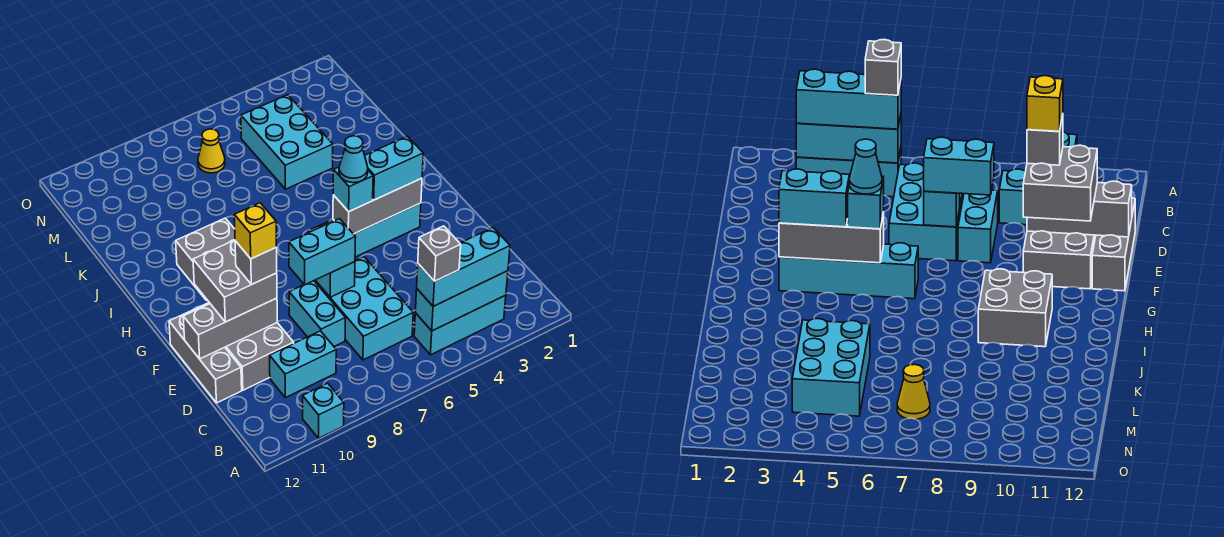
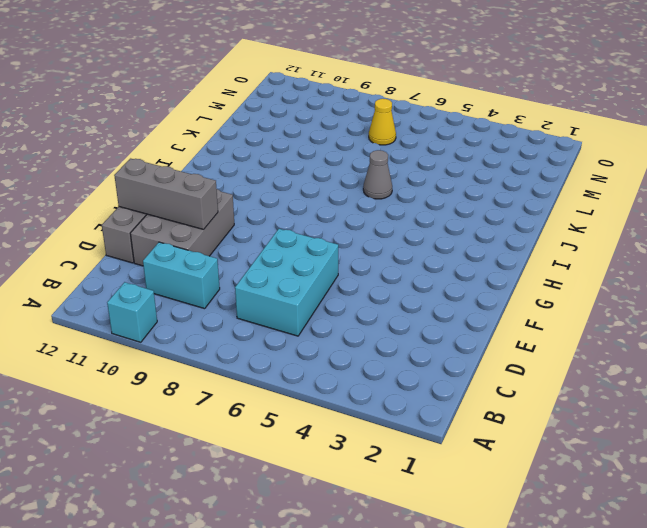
grey cone J6 level 1 -> none
none -> cyan brick B3:B5 level 1
none -> cyan brick D8:E8 level 1
none -> cyan brick G3:G6 level 1

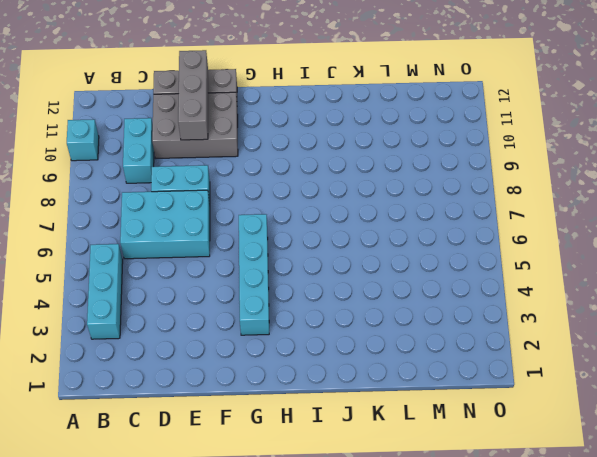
none -> grey brick H9:I10 level 1
none -> cyan brick K4:M5 level 1
none -> yellow cone M7 level 1

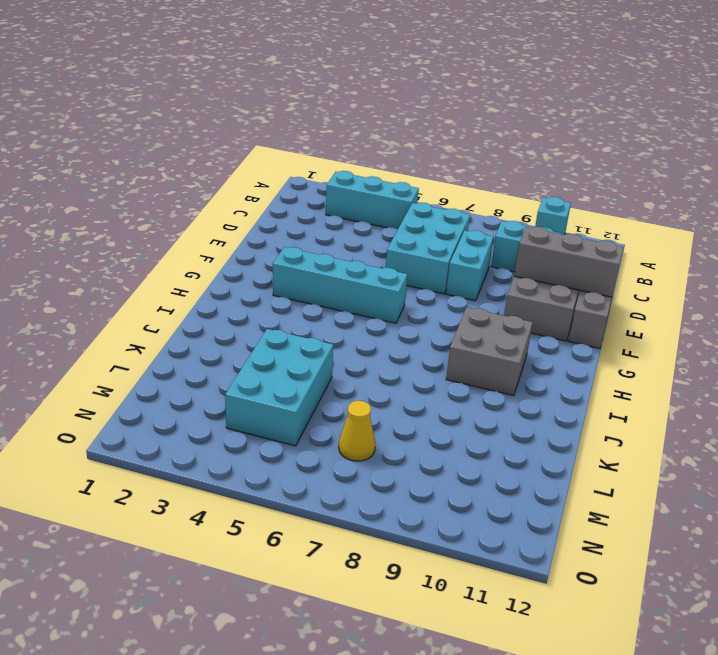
none -> cyan brick B3:B5 level 2
none -> cyan brick E7 level 2
none -> grey brick G3:G5 level 2

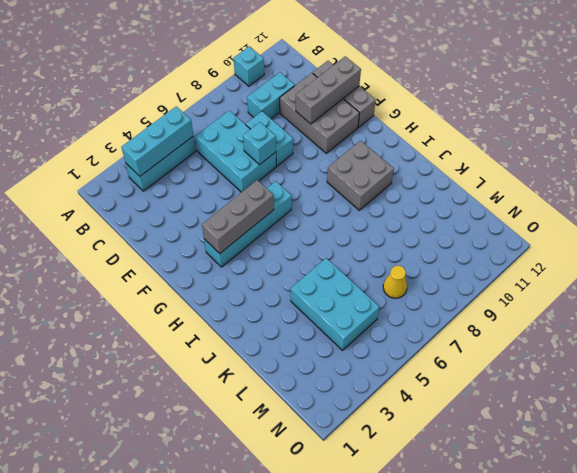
none -> cyan brick B3:B5 level 3
none -> cyan brick E7:E8 level 3
none -> grey brick E10:F11 level 3

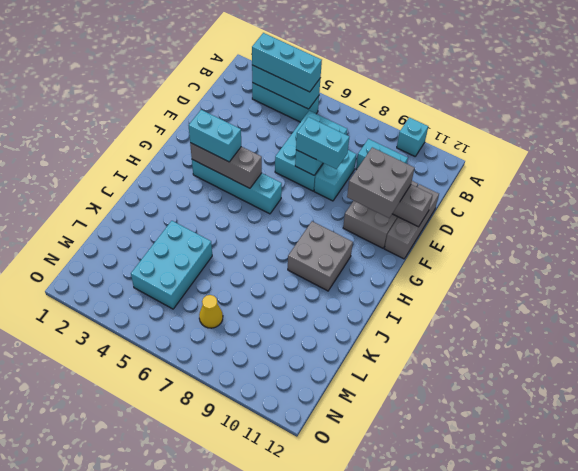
none -> cyan brick G5 level 3
none -> grey brick B5 level 4
none -> grey brick E10 level 4

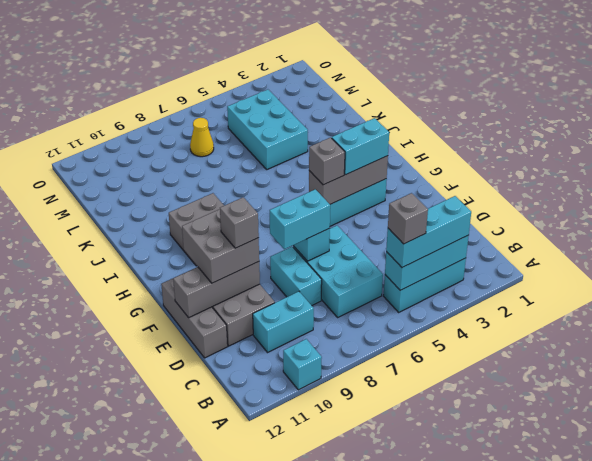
grey brick G5 level 3 -> cyan brick G5 level 3
none -> cyan cone G5 level 4
none -> yellow brick E10 level 5

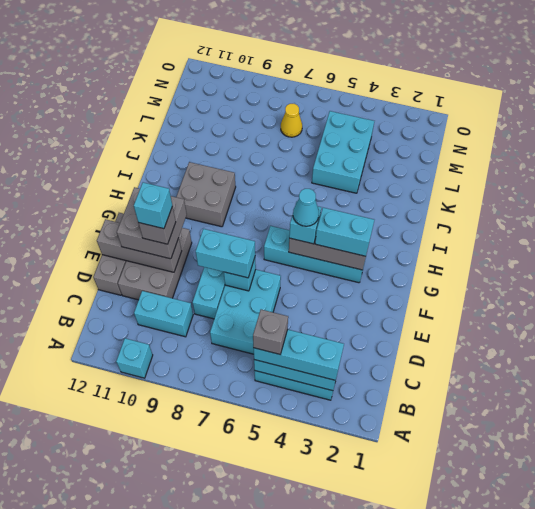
cyan brick E10 level 5 -> yellow brick E10 level 5

